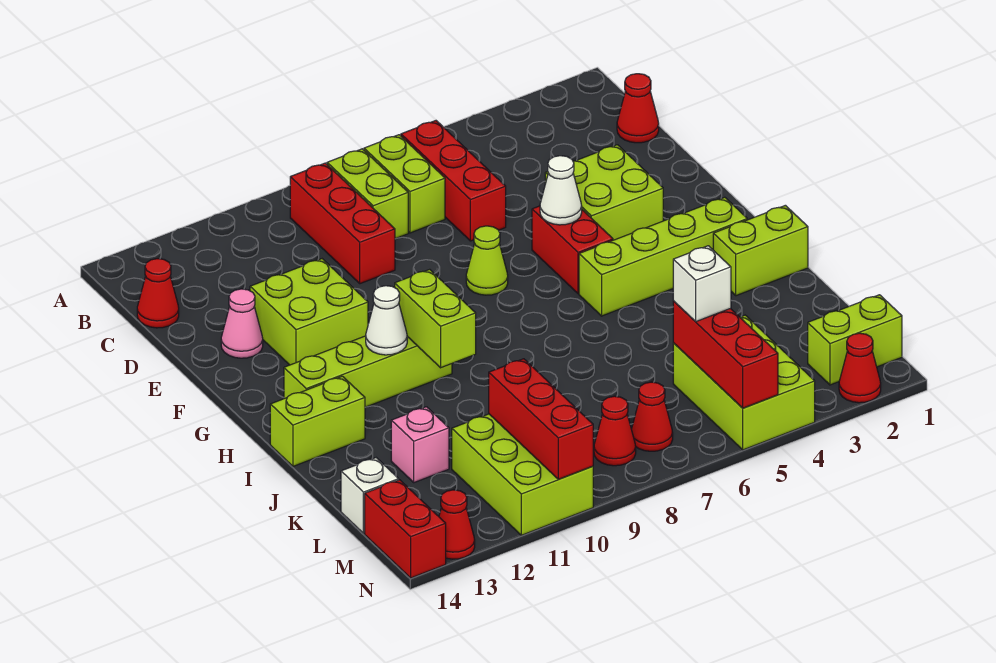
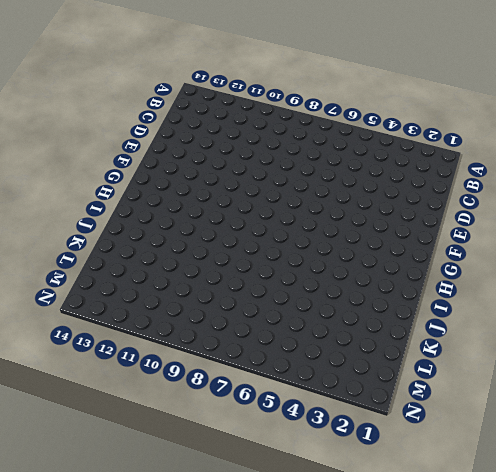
none -> red brick B6:D6 level 1
none -> lime brick B7:C7 level 1
none -> lime brick B8:C8 level 1
none -> red brick B9:D9 level 1

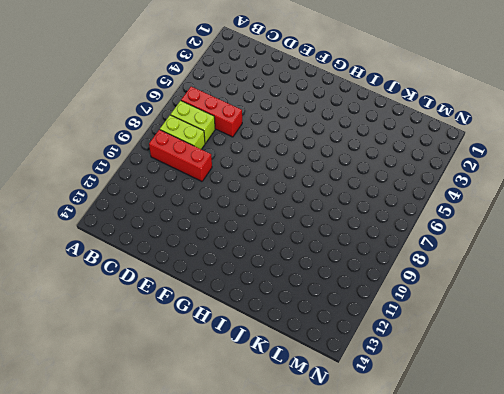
none -> red cone C1 level 1
none -> red cone C14 level 1
none -> lime brick E3:F4 level 1
none -> lime brick E11:F12 level 1

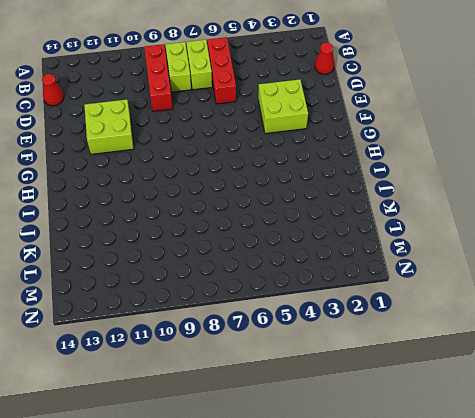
none -> pink cone E13 level 1
none -> red brick F5:G5 level 1
none -> lime cone F7 level 1
none -> lime brick H2:H5 level 1

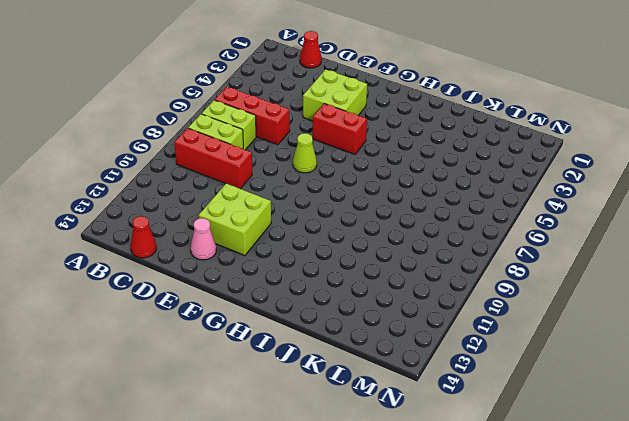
none -> lime brick H2:H5 level 1
none -> lime brick H10:H13 level 1
none -> lime brick I1:I2 level 1
none -> lime brick I13:I14 level 1

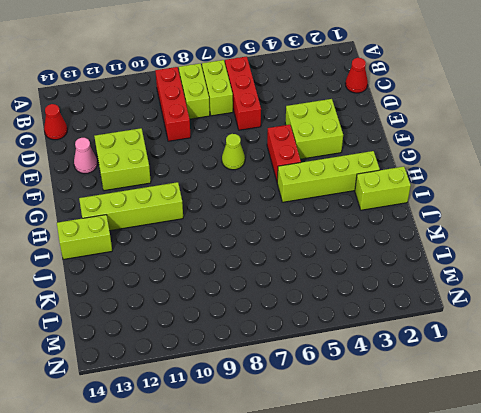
none -> pink brick K12 level 1
none -> lime brick L4:N5 level 1
none -> lime brick L10:N11 level 1
none -> white brick L14 level 1

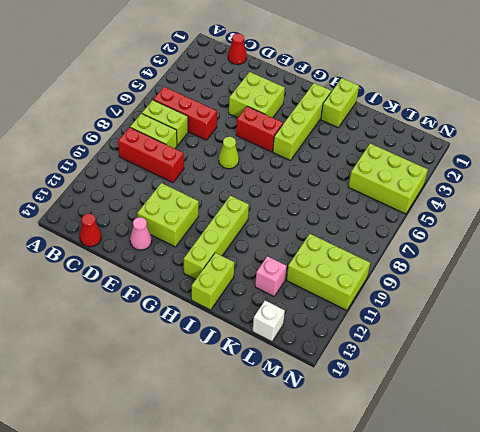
none -> lime brick M1:M2 level 1
none -> red cone M7 level 1
none -> red cone M8 level 1
none -> red brick M14:N14 level 1

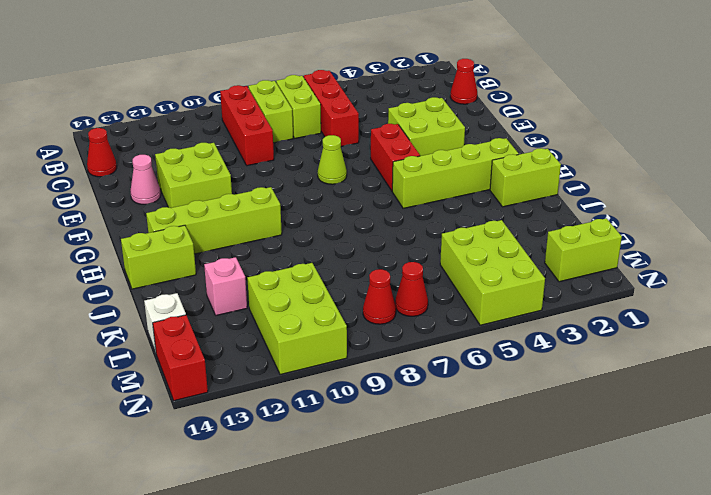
none -> red cone N2 level 1
none -> red cone N13 level 1
none -> white cone F5 level 2
none -> lime brick H10:I10 level 2

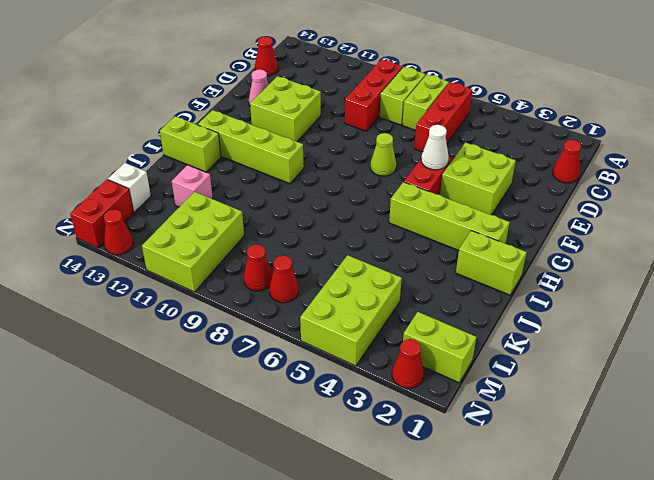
none -> lime brick H10:I10 level 2
none -> white cone H11 level 2
none -> red brick L5:N5 level 2
none -> red brick L10:N10 level 2

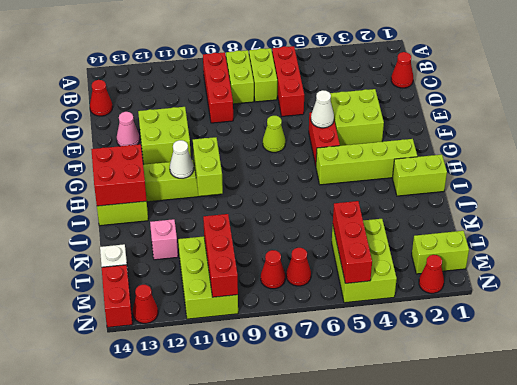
red brick H13:I14 level 2 -> none
none -> white brick L5 level 3

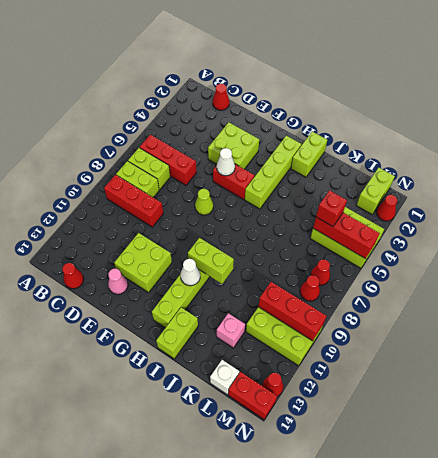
red brick L5 level 3 -> white brick L5 level 3

